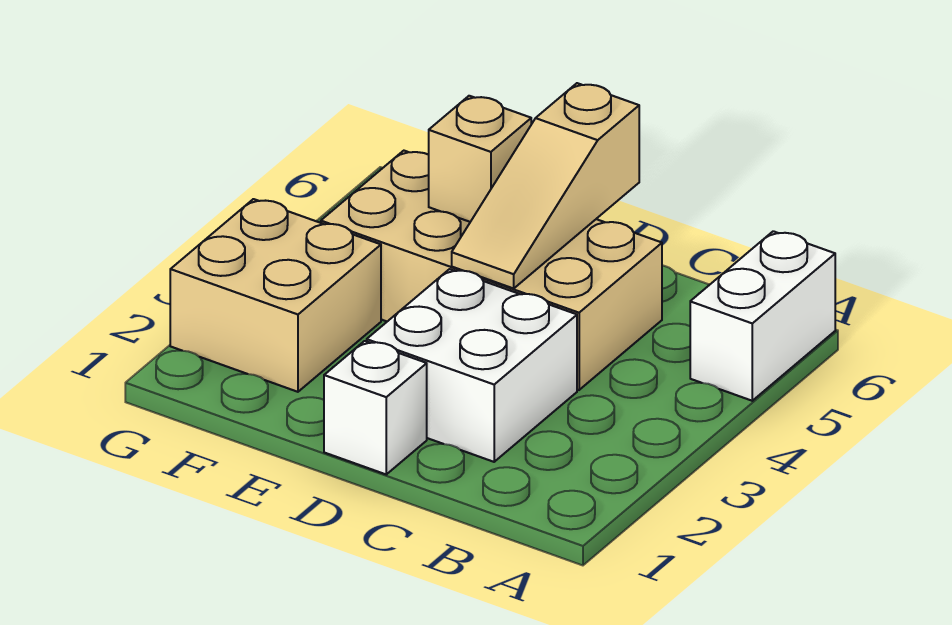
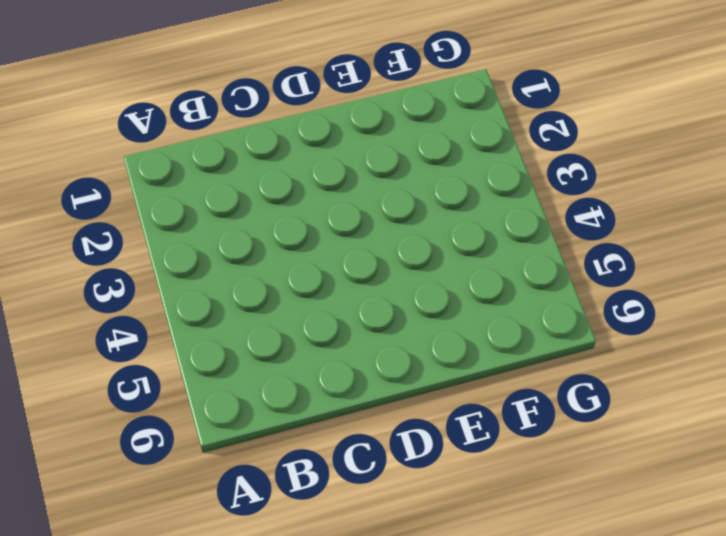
none -> white brick A5:A6 level 1
none -> white brick C2:D3 level 1

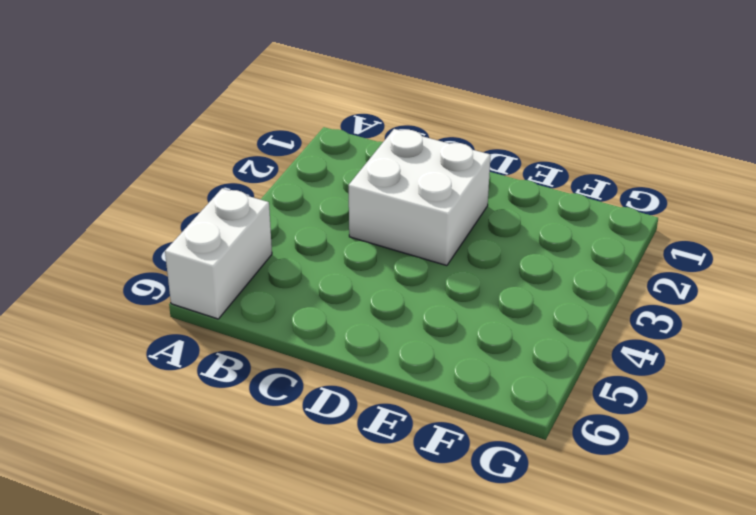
none -> tan brick C4:F5 level 1
none -> white brick D1 level 1

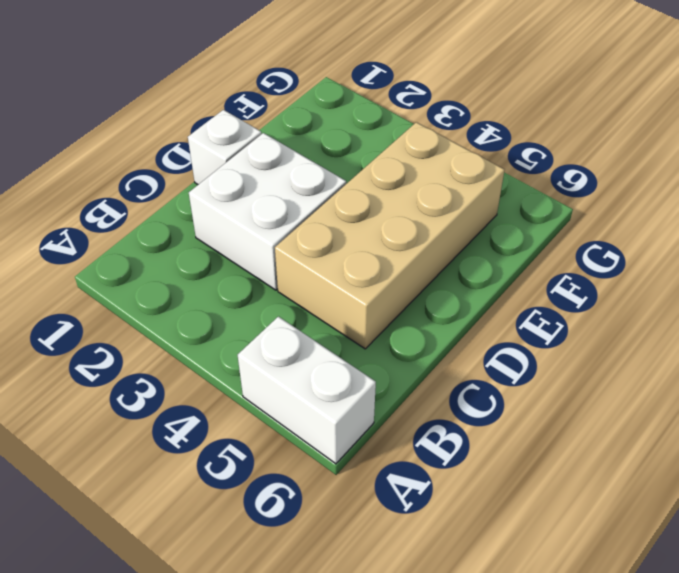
none -> tan brick F2:G3 level 1
none -> tan slope D4:D6 level 2 top 6

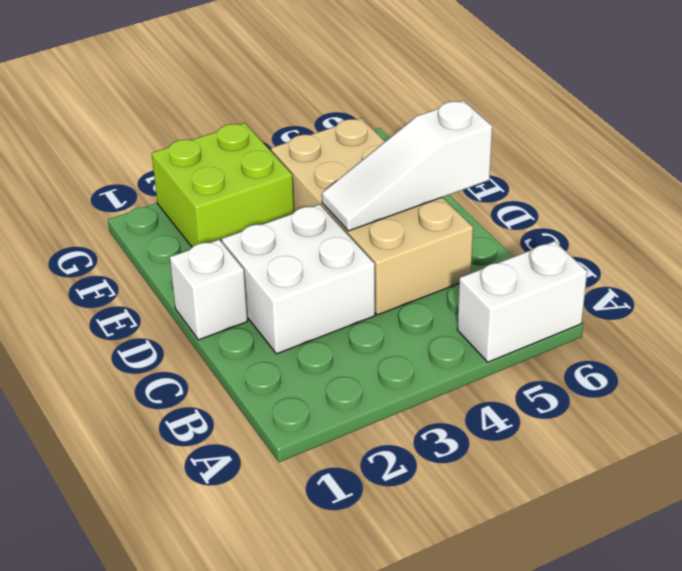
white slope D4:D6 level 2 top 6 -> tan slope D4:D6 level 2 top 6
lime brick F2:G3 level 1 -> tan brick F2:G3 level 1
none -> tan brick E5 level 2

